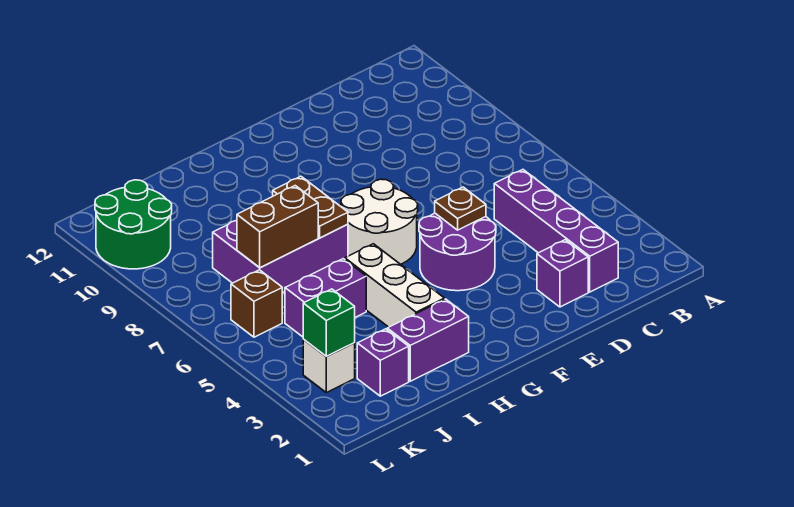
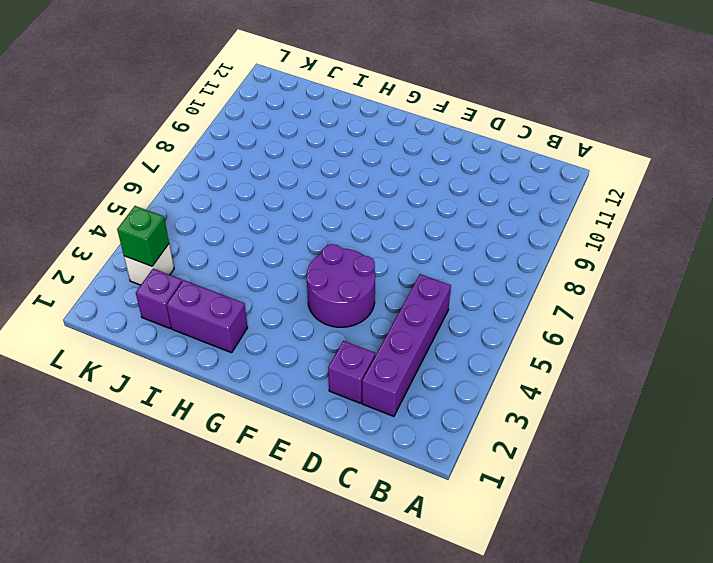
none -> white round brick F6:G7 level 1
none -> white brick H3:H5 level 1
none -> purple brick H7:J8 level 1

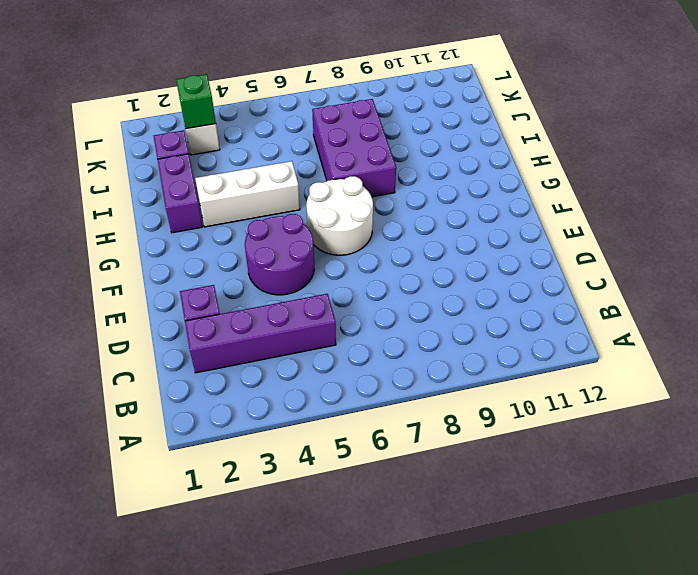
none -> purple brick I5:J5 level 1
none -> brown brick K6 level 1
none -> green round brick K10:L11 level 1

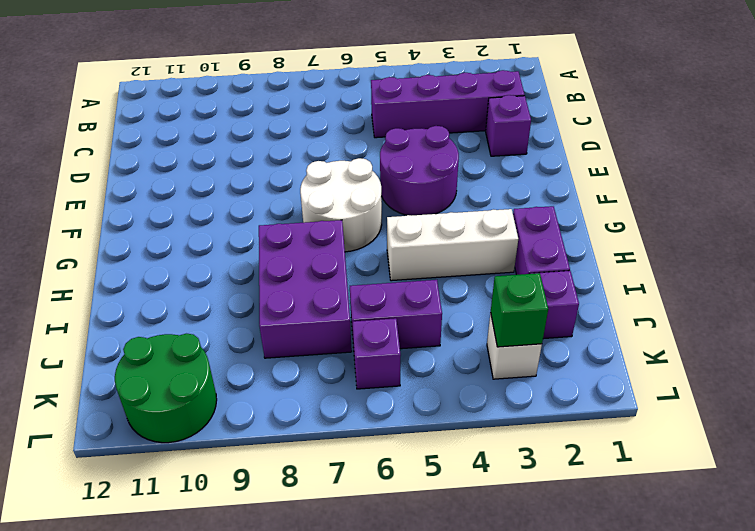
purple brick J5:J6 level 1 -> purple brick I5:J5 level 1
purple brick K6 level 1 -> brown brick K6 level 1
none -> brown plate E5 level 2
none -> brown plate H7:H8 level 2
none -> brown brick I7:J7 level 2

